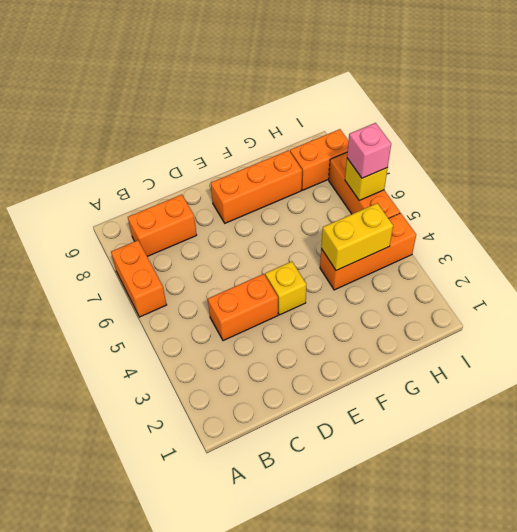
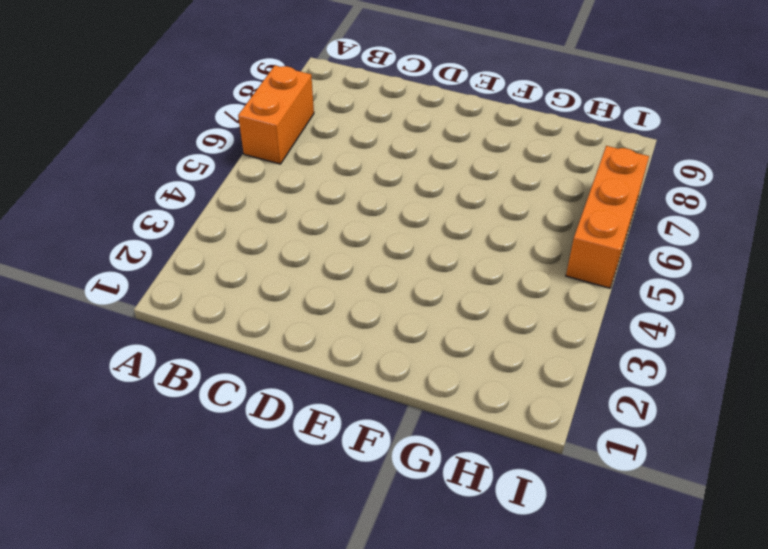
none -> orange brick B8:C8 level 1
none -> orange brick C4:D4 level 1

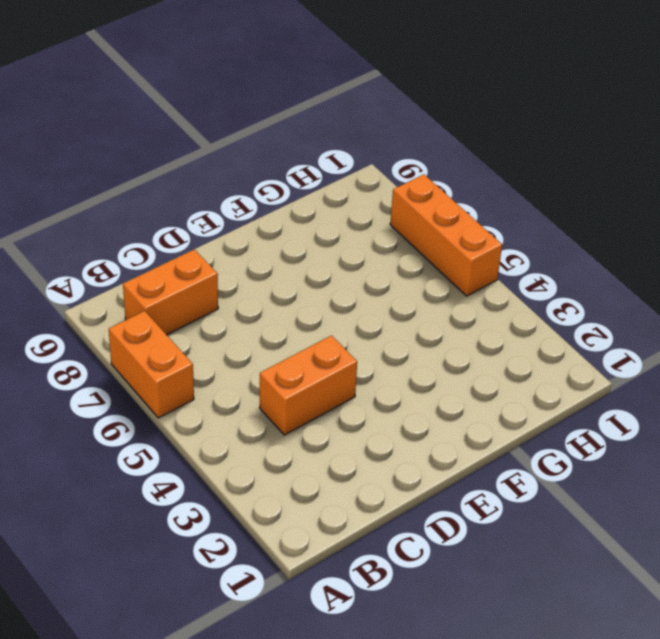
none -> yellow brick E4 level 1
none -> orange brick E8:G8 level 1

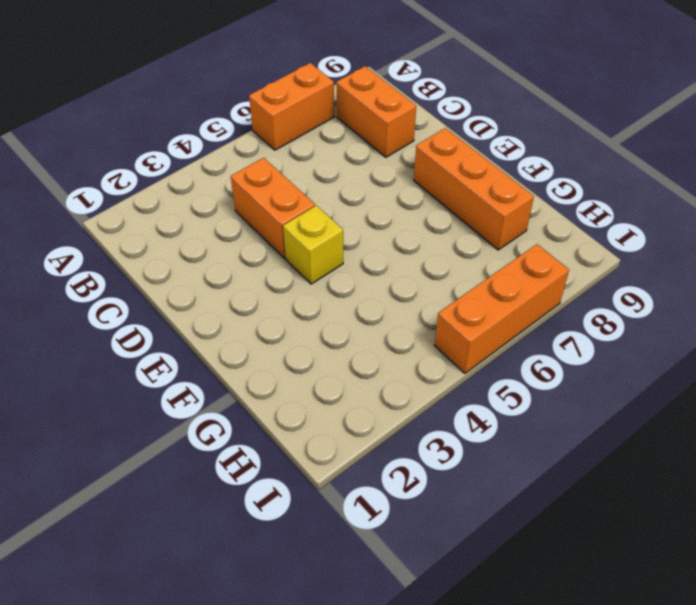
none -> orange brick G4:I4 level 1
none -> orange brick H8:I8 level 1

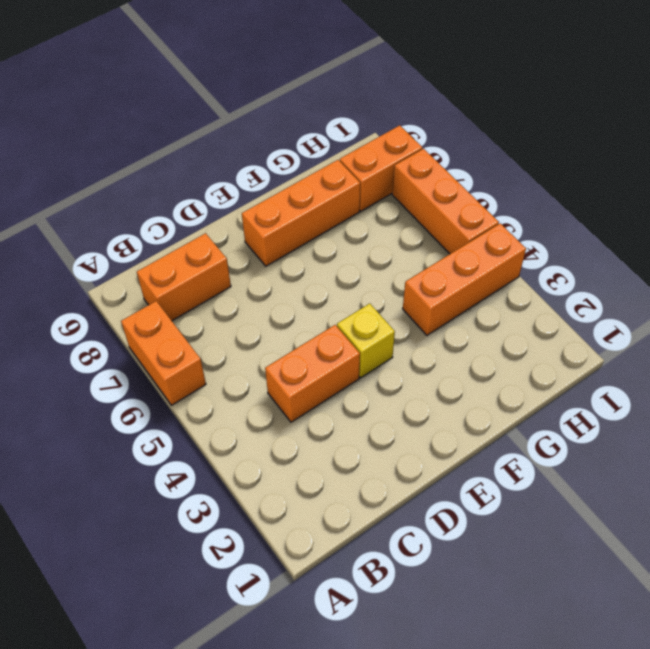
none -> yellow brick G4:H4 level 2
none -> yellow brick I6 level 2

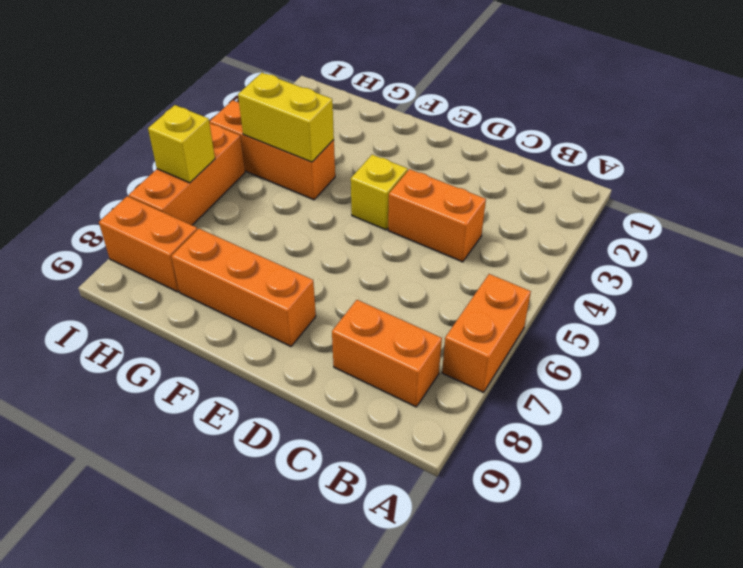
none -> pink brick I6 level 3

